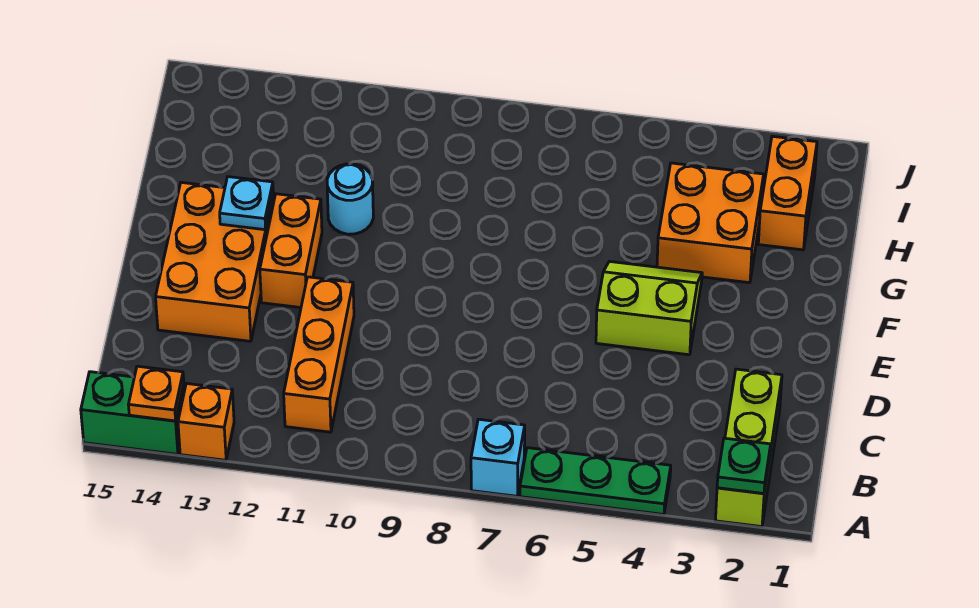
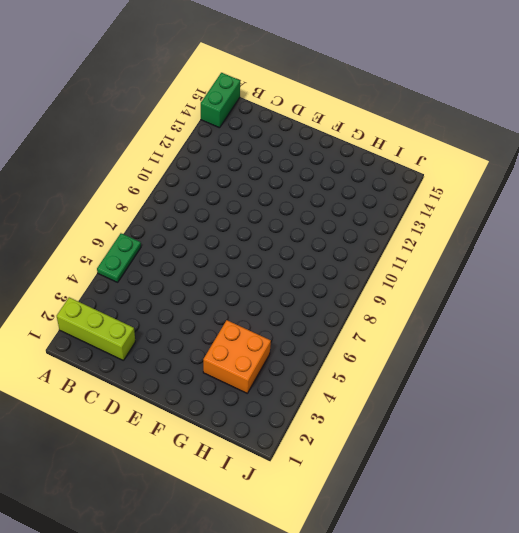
green plate A5:A6 level 1 -> green plate A4:A6 level 1
none -> cyan brick A7 level 1
none -> orange brick A13 level 1
none -> orange brick B11:D11 level 1

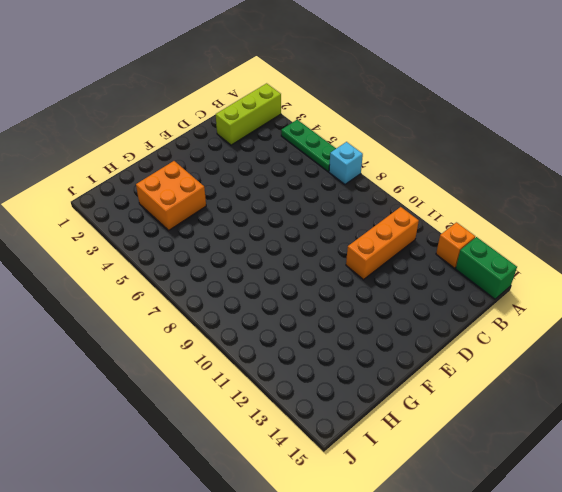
none -> orange brick D13:F14 level 1
none -> lime slope E4:F5 level 1 top E
none -> orange brick E12:F12 level 1

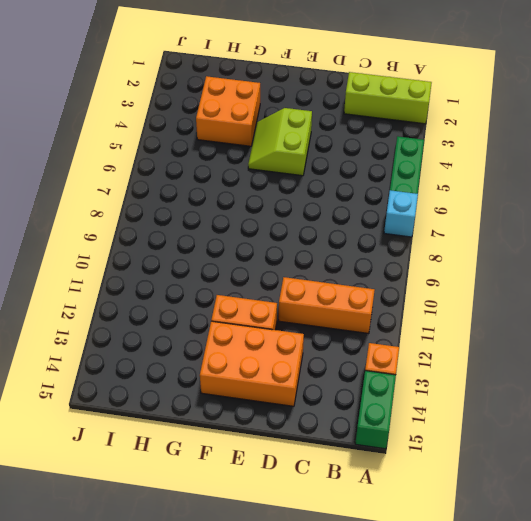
none -> cyan round brick G11 level 1
none -> orange brick H2:I2 level 1
none -> green plate A2 level 2

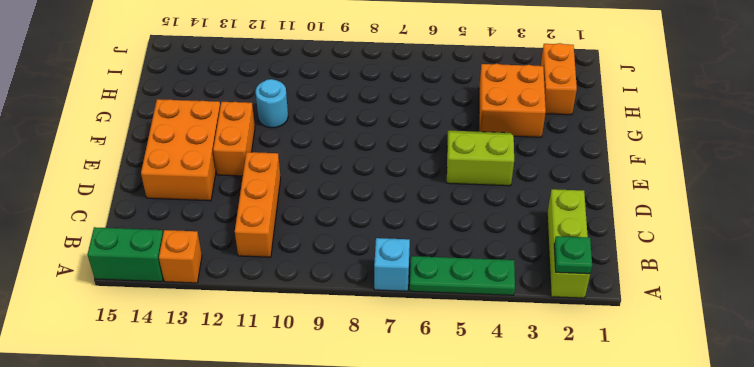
none -> orange plate A14 level 2
none -> cyan plate F13 level 2

